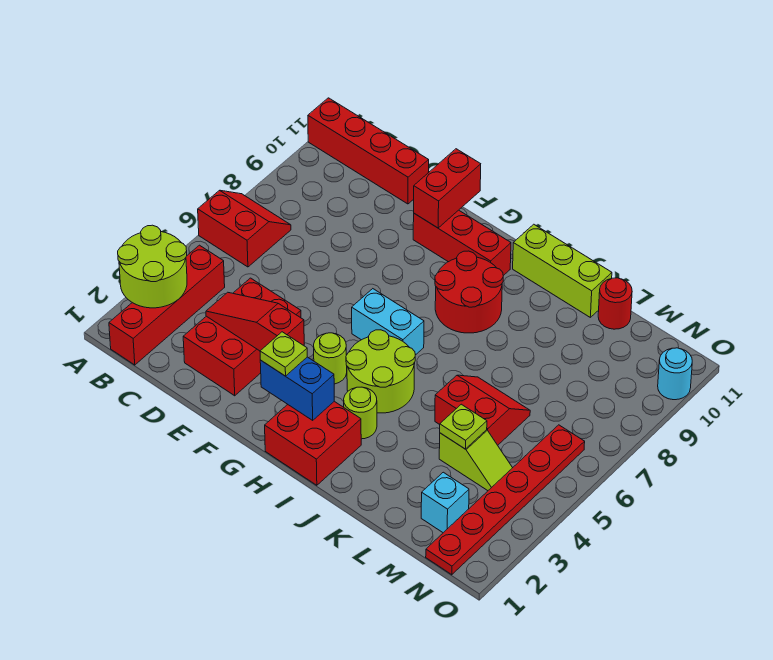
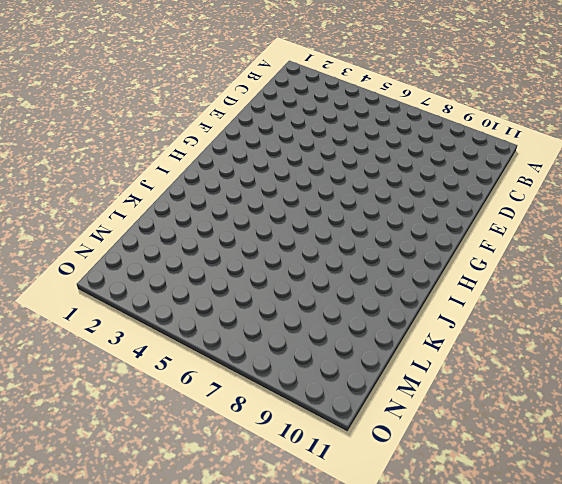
none -> red slope A6:B7 level 1 top 6
none -> red brick A11:D11 level 1
none -> red brick B1:B4 level 1

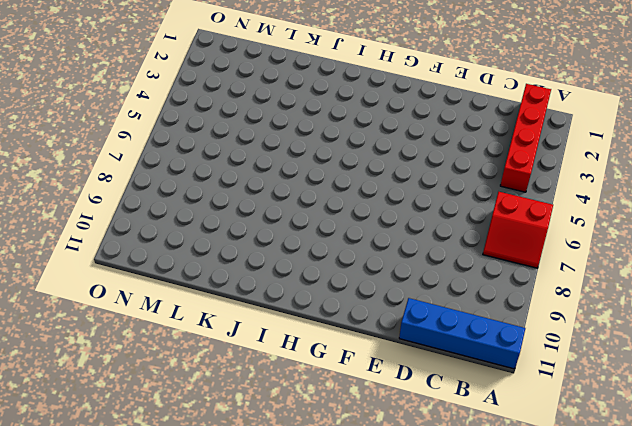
blue brick A11:D11 level 1 -> red brick A11:D11 level 1
none -> red brick D2:E4 level 1
none -> red brick F10:H10 level 1
none -> lime round brick G4 level 1

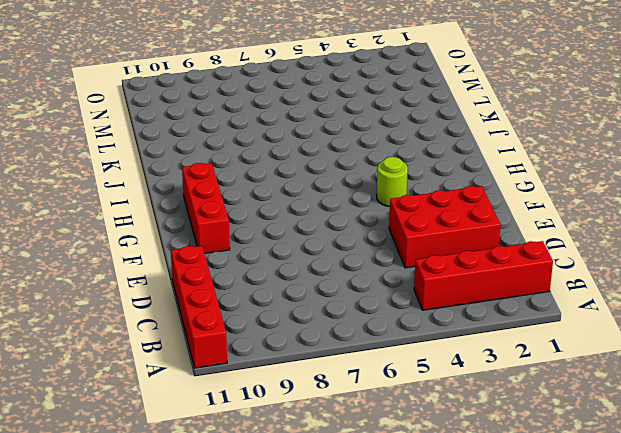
none -> red slope A6:B7 level 1 top 6
none -> cyan brick G6:H6 level 1
none -> red brick H1:I2 level 1

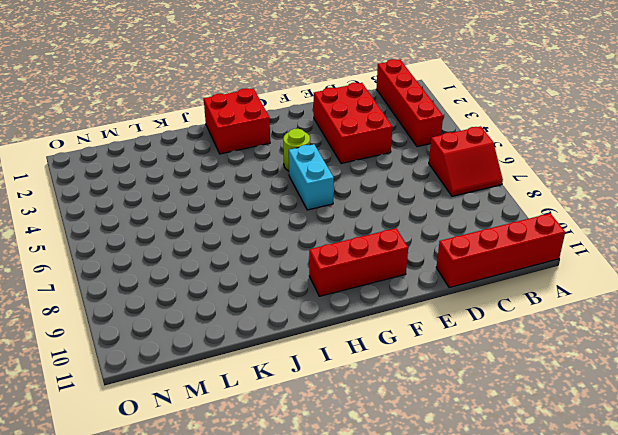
cyan brick G5:G6 level 1 -> cyan brick G6:H6 level 1
none -> lime round brick H4:I5 level 1
none -> red round brick H8:I9 level 1
none -> lime round brick I3 level 1

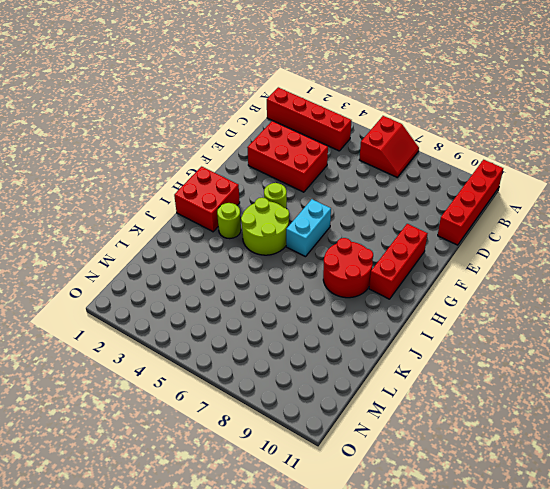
none -> lime brick I11:K11 level 1
none -> red slope K5:L6 level 1 top 5
none -> lime slope L4:M4 level 1 top L

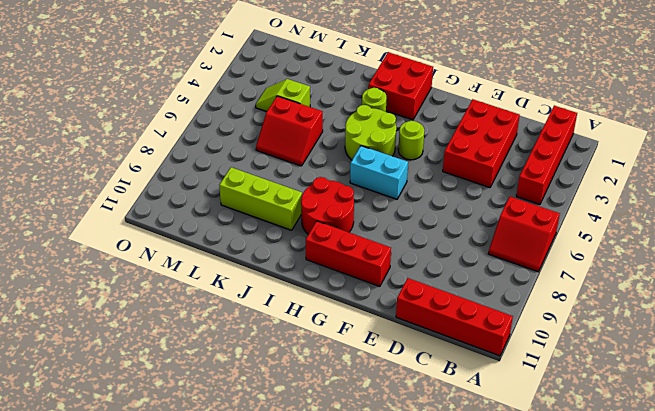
lime brick J9:L9 level 1 -> lime brick I11:K11 level 1
none -> red round brick L11 level 1
none -> cyan brick M2 level 1
none -> red plate N1:N6 level 1

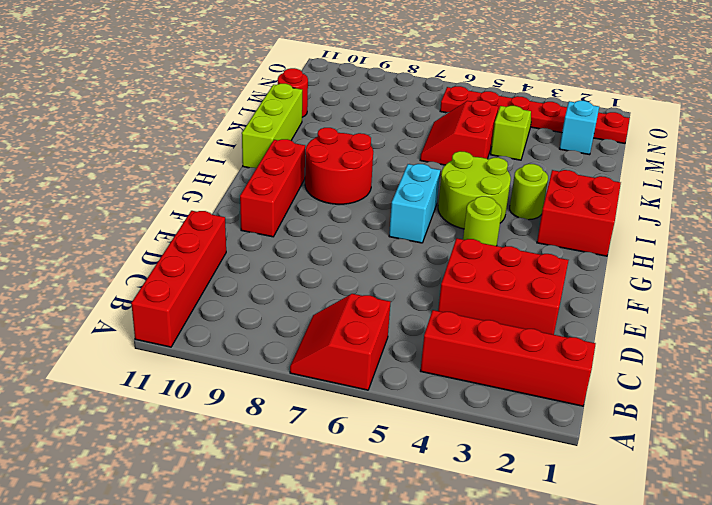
none -> cyan round brick O10 level 1
none -> lime round brick A2:B3 level 2
none -> red slope D3:F3 level 2 top F

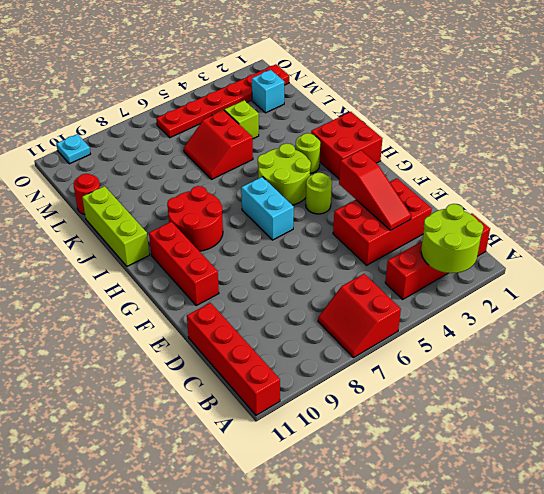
cyan plate O10 level 1 -> cyan round brick O10 level 1
none -> red brick F10:F11 level 2
none -> blue brick G2:H2 level 2
none -> lime plate L4 level 2

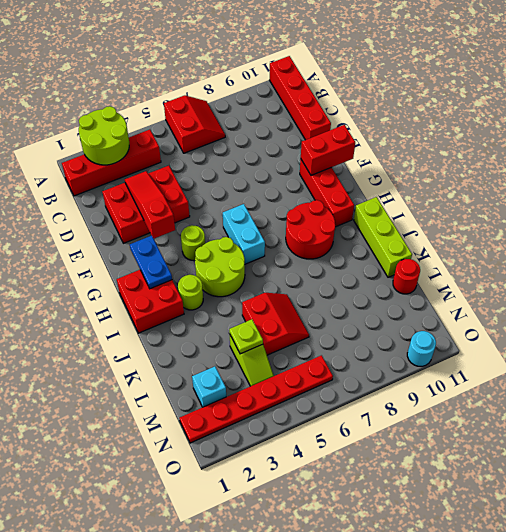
blue plate G2:H2 level 2 -> blue brick G2:H2 level 2
none -> lime plate G2 level 3

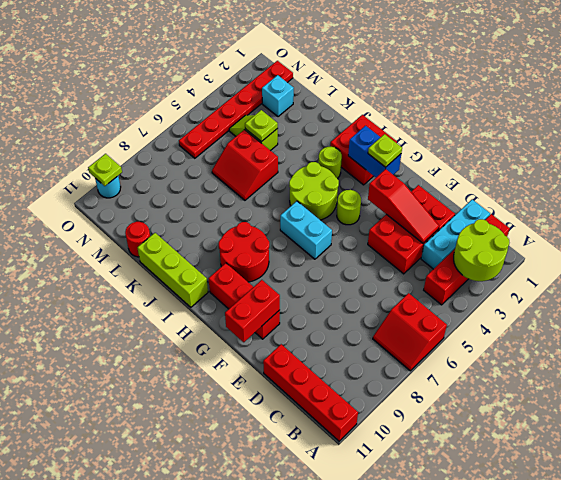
cyan brick C1:C3 level 1 -> none
lime plate O10 level 2 -> none

